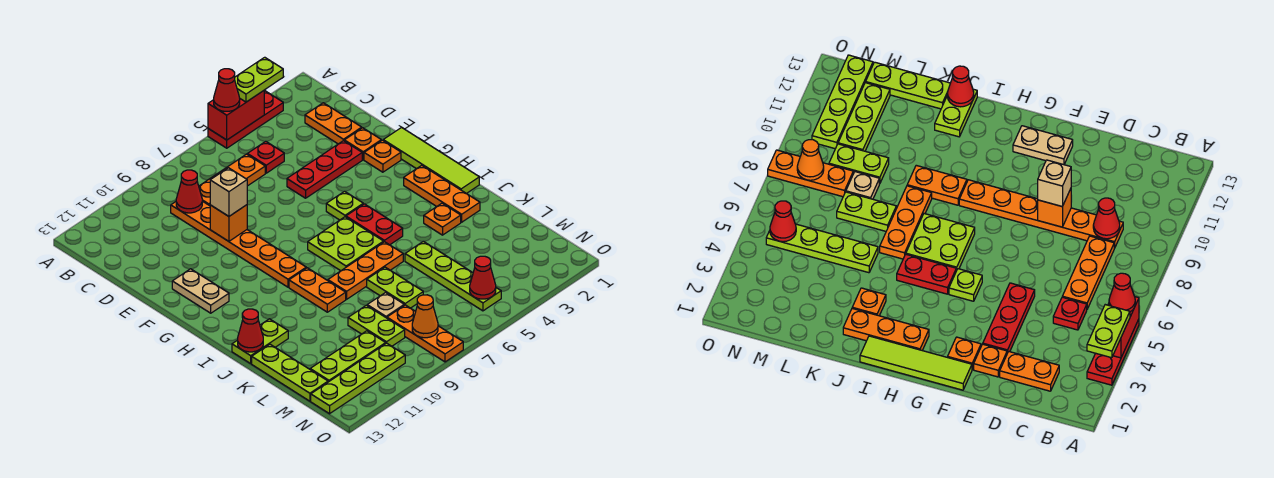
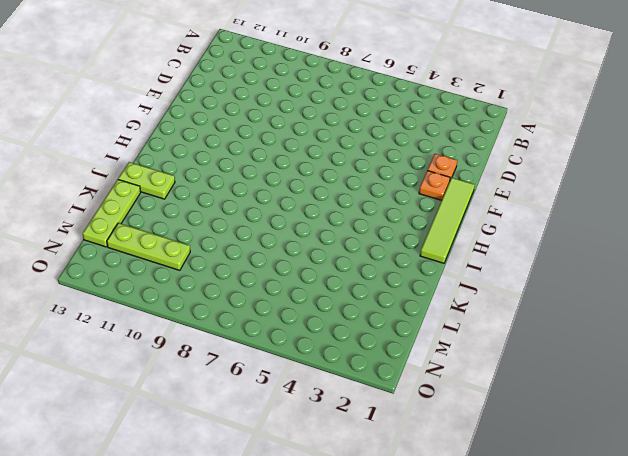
none -> red plate A3:A5 level 1
none -> orange plate C2:D2 level 1
none -> red plate C5 level 1
none -> orange plate C6:C8 level 1

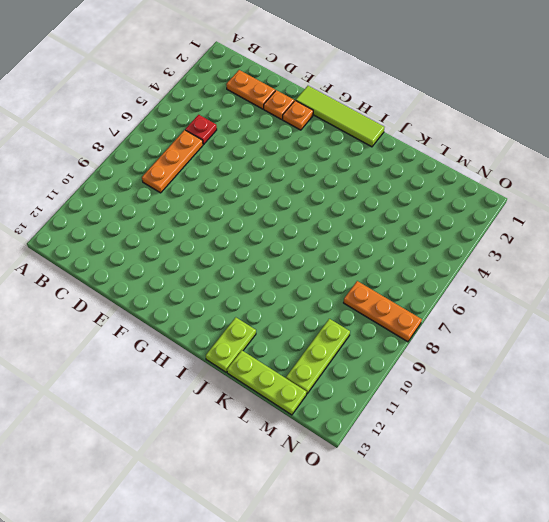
none -> red plate A3:A5 level 1
none -> orange plate C9:H9 level 1
none -> red plate E3:E5 level 1
none -> tan plate F12:G12 level 1

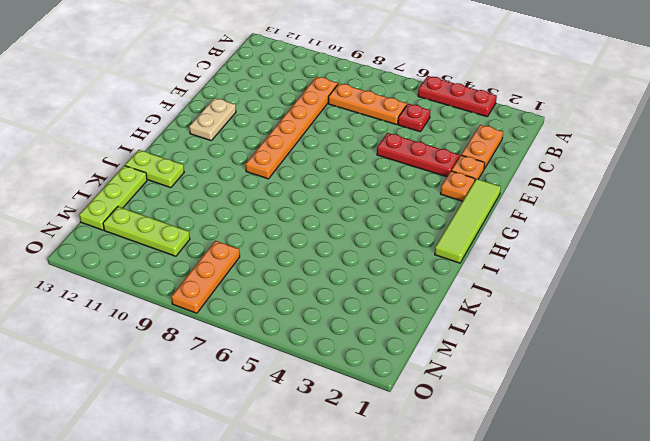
none -> lime plate G5 level 1
none -> orange plate H2:J2 level 1
none -> red plate H5:I5 level 1
none -> lime plate H6:I7 level 1

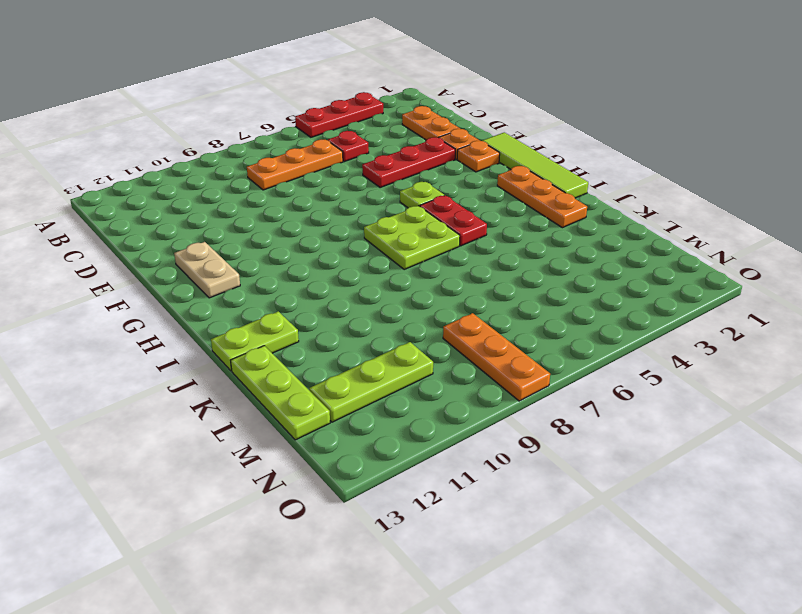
none -> orange plate C9:H9 level 1
none -> orange plate I9:J9 level 1
none -> orange plate J3 level 1
none -> orange plate J6:J8 level 1

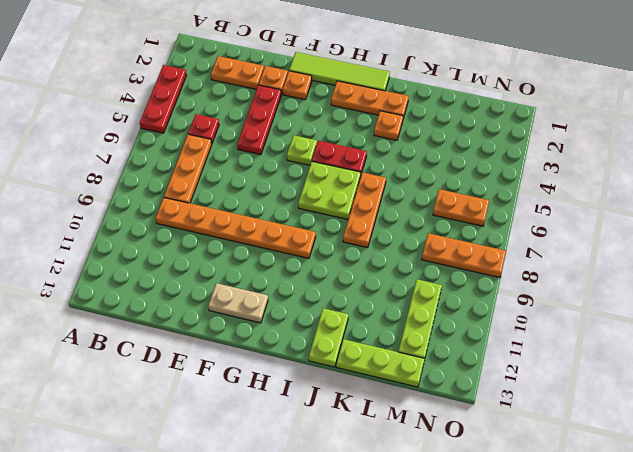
orange plate M6:N6 level 1 -> orange plate I9:J9 level 1
none -> lime plate K5:N5 level 1
none -> lime plate K7:L7 level 1
none -> tan plate L8 level 1
none -> lime plate L9:M9 level 1

